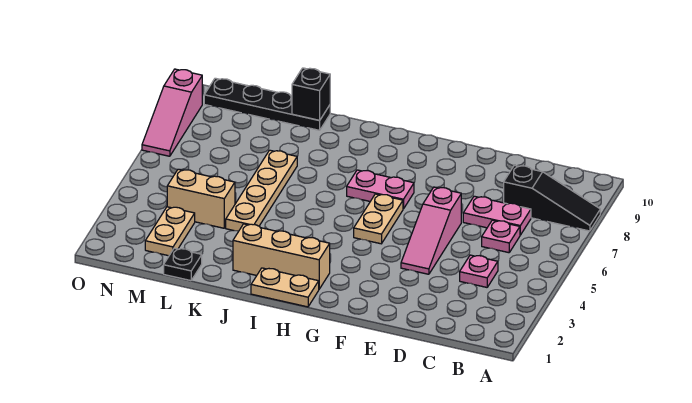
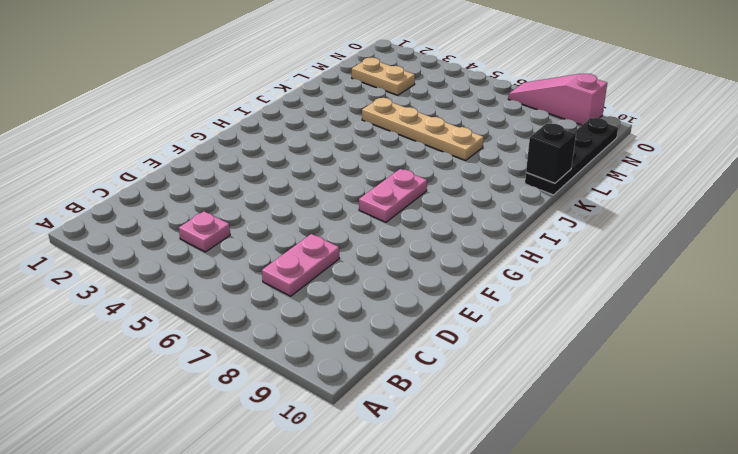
none -> black slope A8:C8 level 1 top C
none -> pink plate C6 level 1
none -> pink slope E4:E6 level 1 top 6

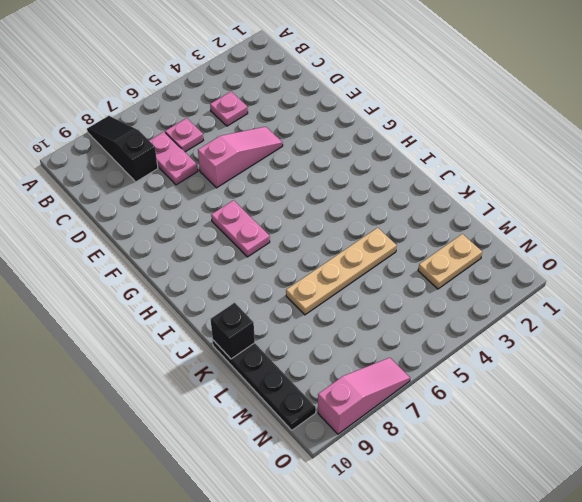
none -> tan plate G5:G6 level 1
none -> tan plate H1:I1 level 1
none -> tan brick H2:J2 level 1

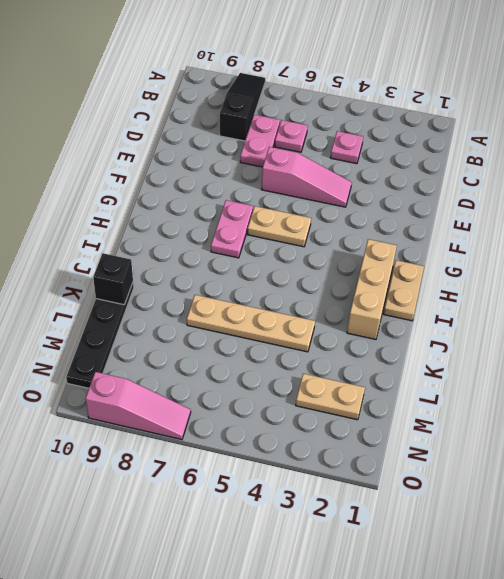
none -> black plate L1 level 1
none -> tan brick L4:M4 level 1

